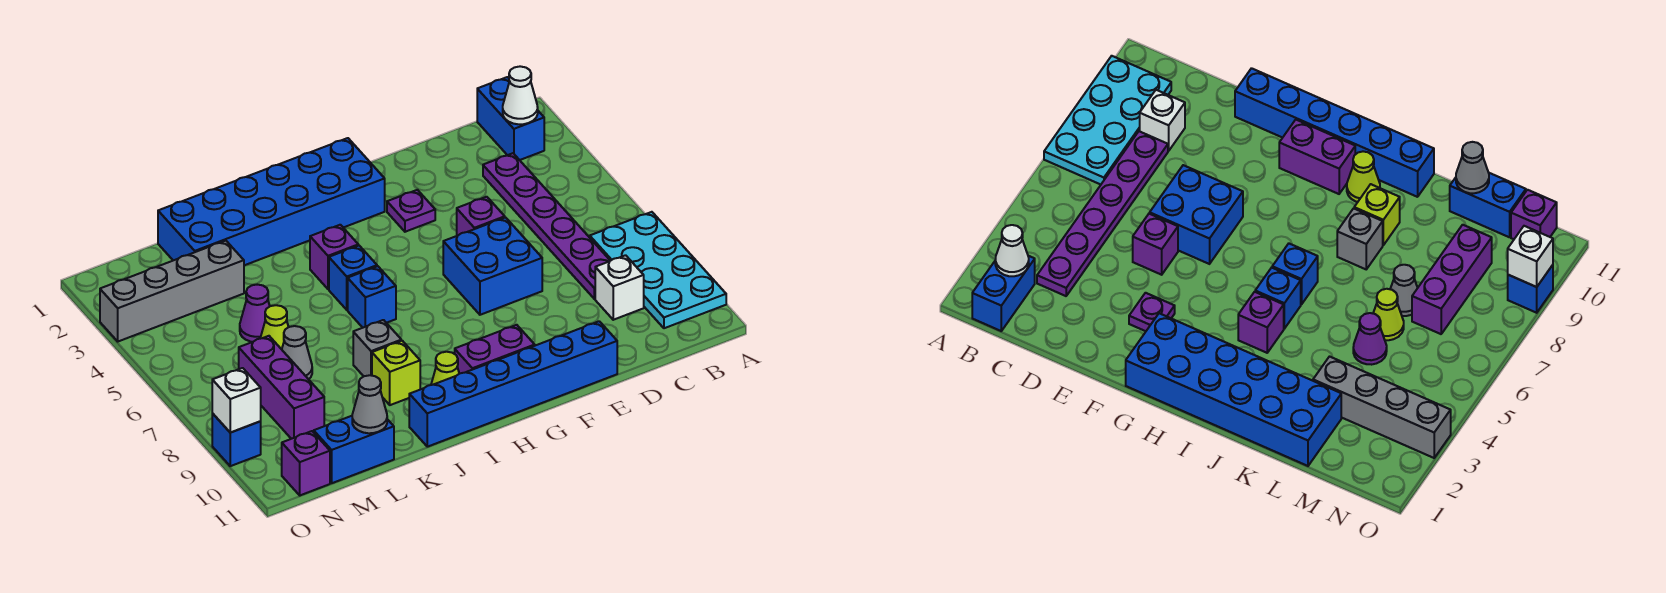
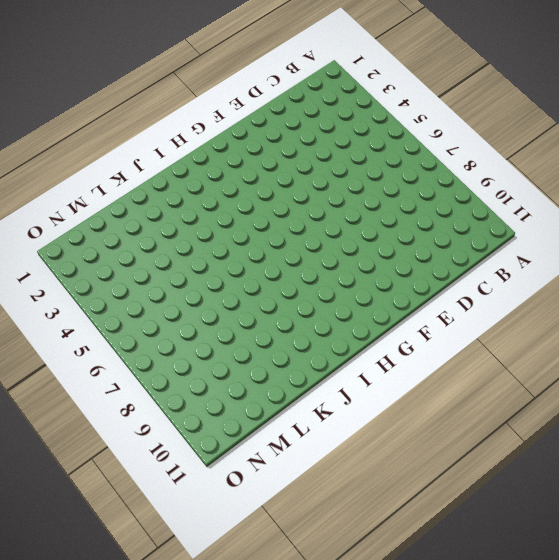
none -> cyan plate A7:B10 level 1
none -> blue brick B1:B2 level 1
none -> purple plate C3:C8 level 1

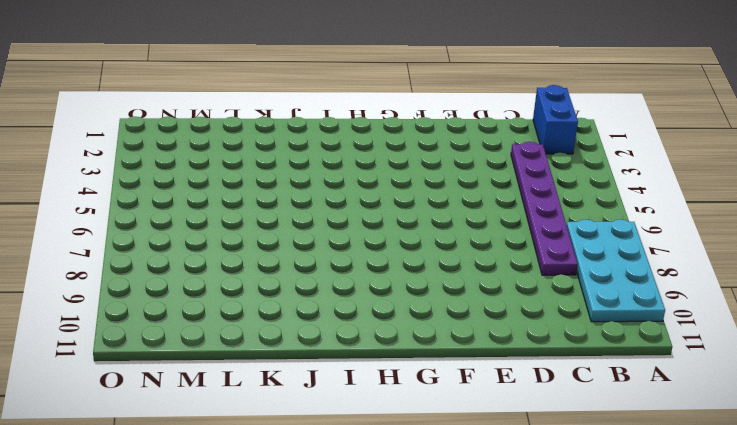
none -> white brick C9 level 1
none -> purple brick E5 level 1
none -> blue brick E6:F7 level 1

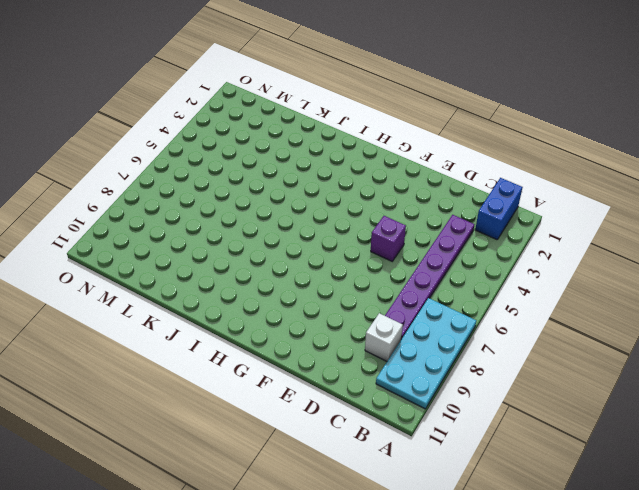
none -> blue brick E6:F7 level 1
none -> blue brick E11:J11 level 1
none -> purple plate F3 level 1

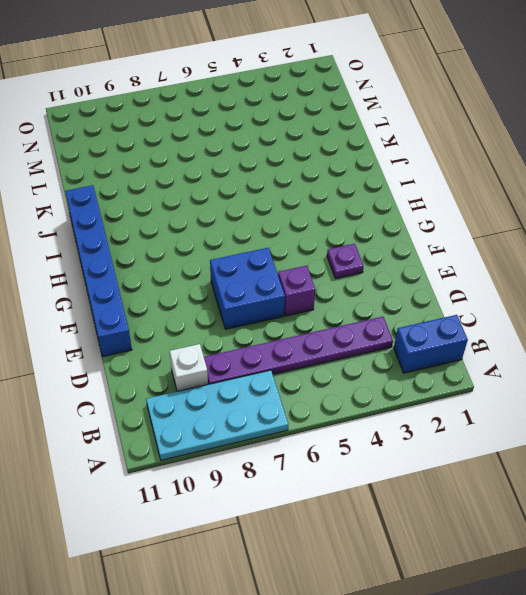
none -> blue brick G1:L2 level 1
none -> purple brick G10:H10 level 1
none -> purple brick I4 level 1

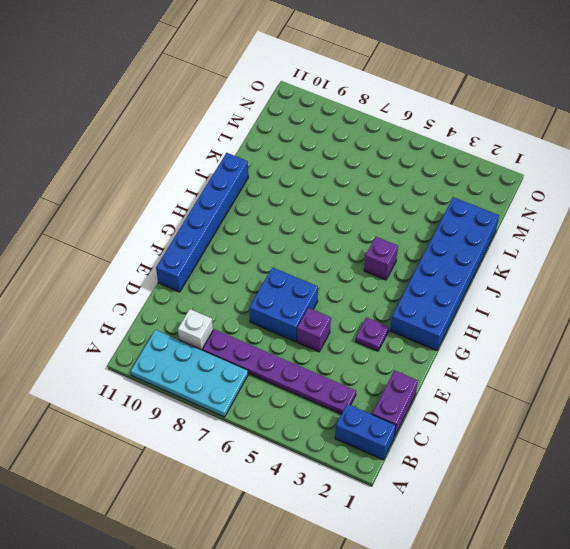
purple brick C1:D1 level 1 -> purple brick G10:H10 level 1
none -> blue brick I5 level 1
none -> blue brick I6 level 1
none -> lime cone I10 level 1

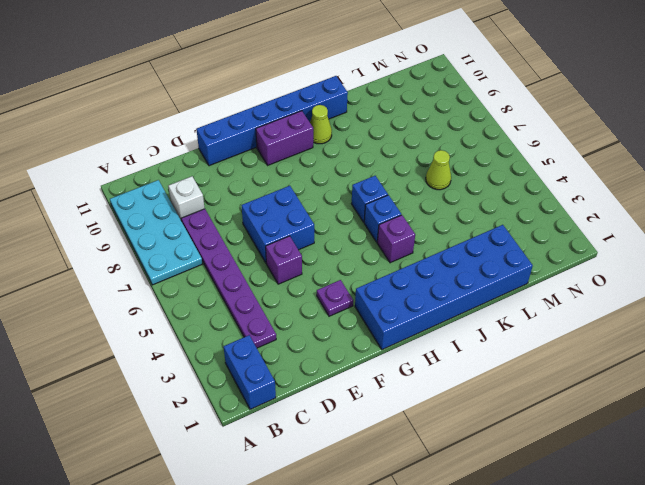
none -> grey brick J8 level 1
none -> lime brick J9 level 1
none -> grey brick L3:O3 level 1

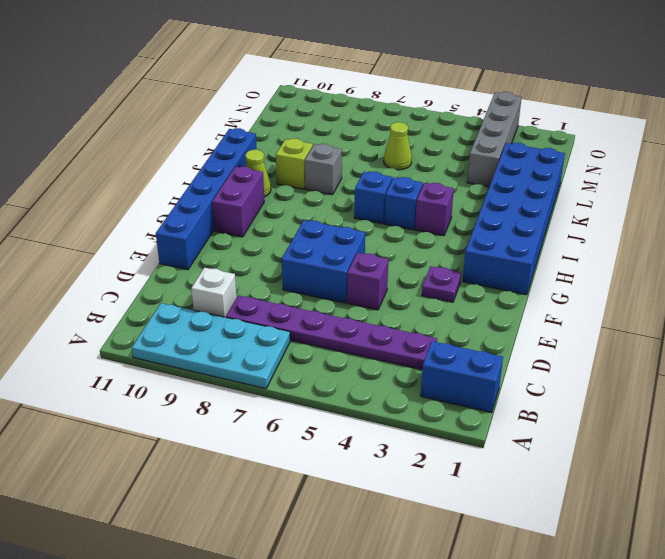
none -> purple cone L5 level 1
none -> grey cone L7 level 1
none -> blue brick L11:M11 level 1

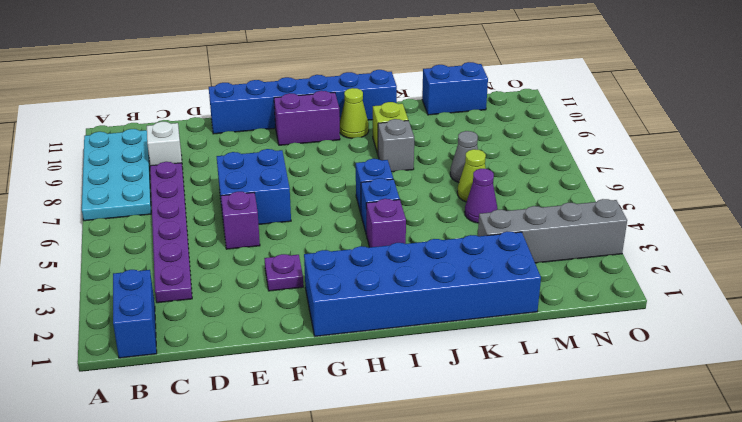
none -> purple brick M7:M9 level 1
none -> purple brick N11 level 1
none -> blue brick O9 level 1

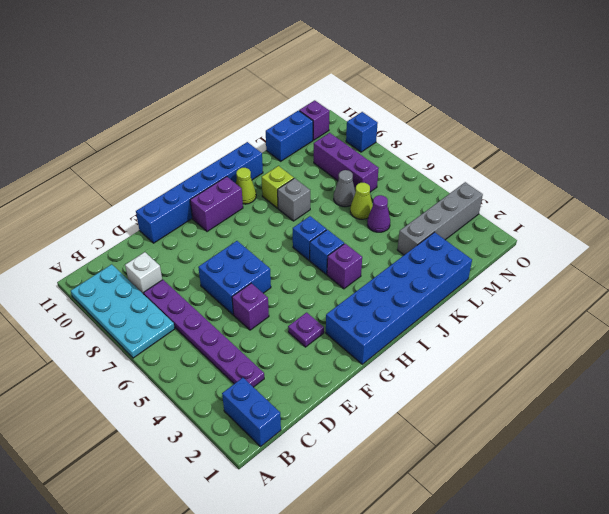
none -> white cone B2 level 2
none -> grey cone L11 level 2
none -> white brick O9 level 2

